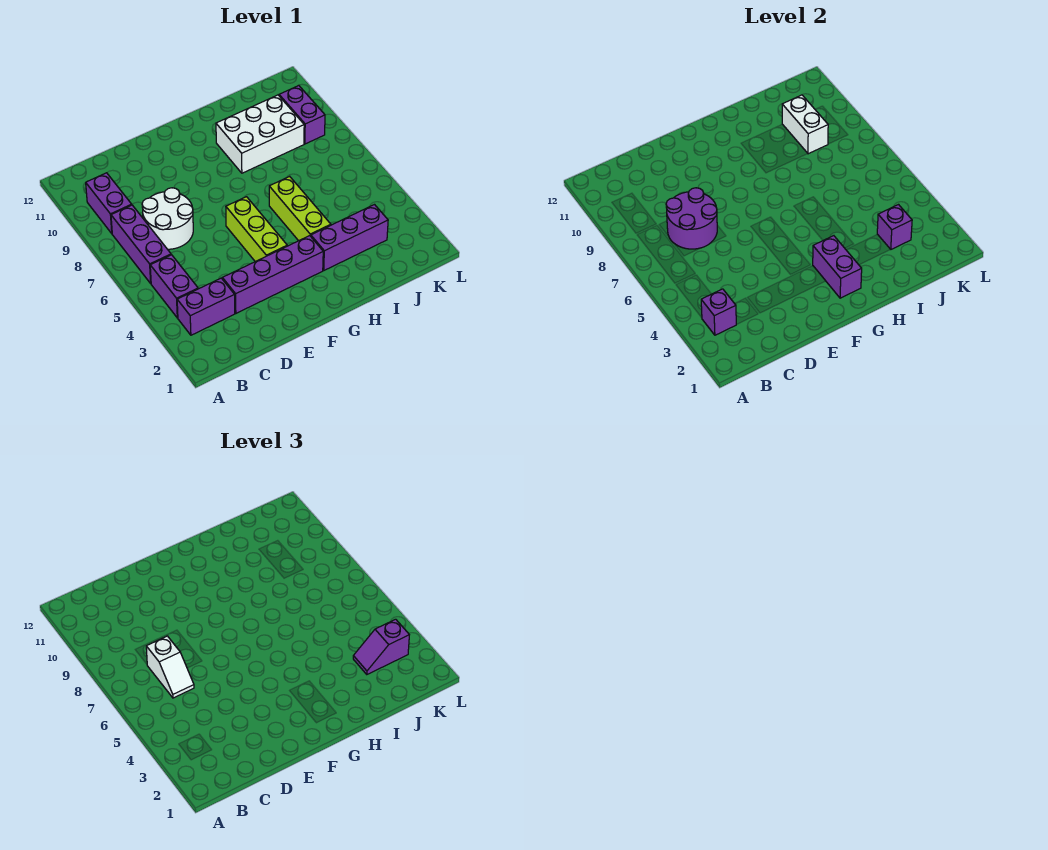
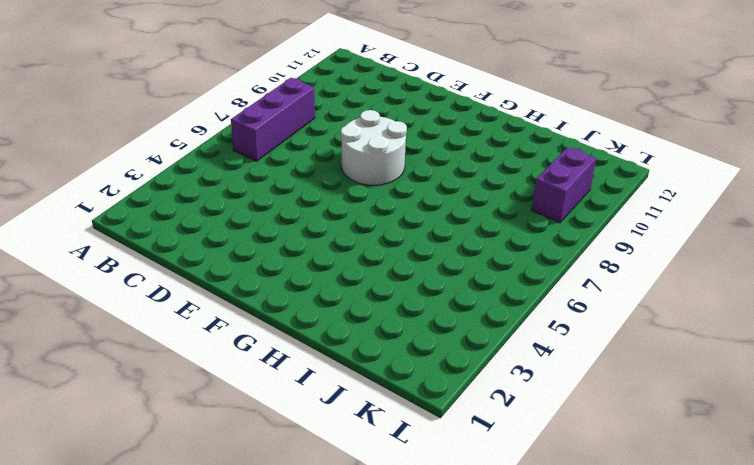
white round brick E7:F8 level 1 -> white round brick C7:D8 level 1
none -> purple brick B3:C3 level 1
none -> purple brick B4:B5 level 1
none -> purple brick B9:B10 level 1

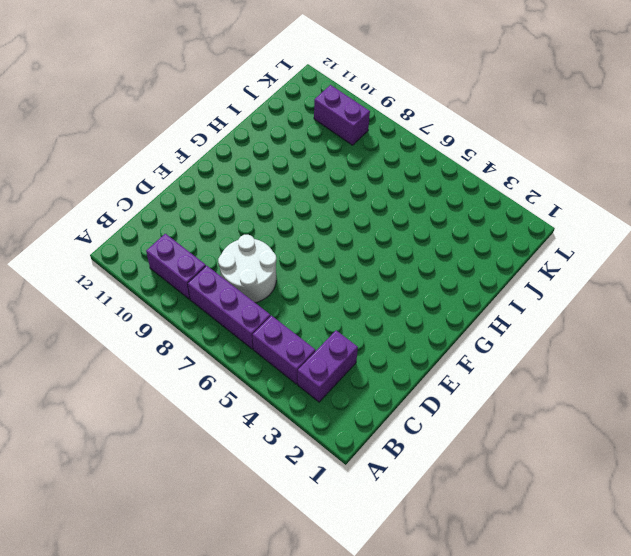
none -> purple brick D3:G3 level 1
none -> lime brick F4:F6 level 1
none -> purple brick H3:J3 level 1

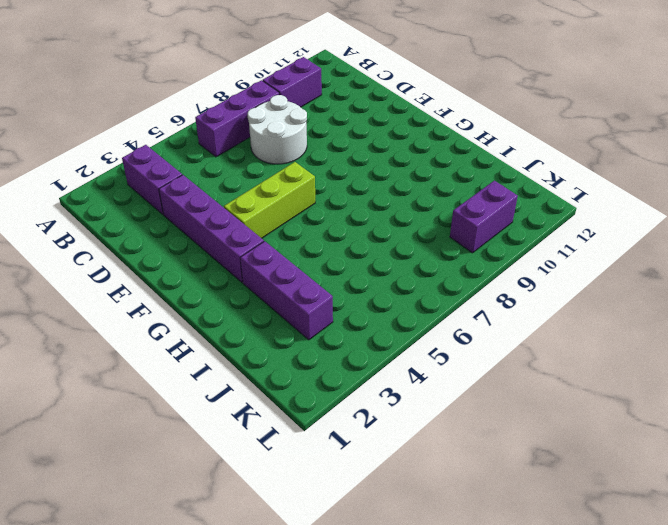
none -> purple brick B4:B5 level 1
none -> lime brick H4:H6 level 1
none -> white brick H9:J10 level 1

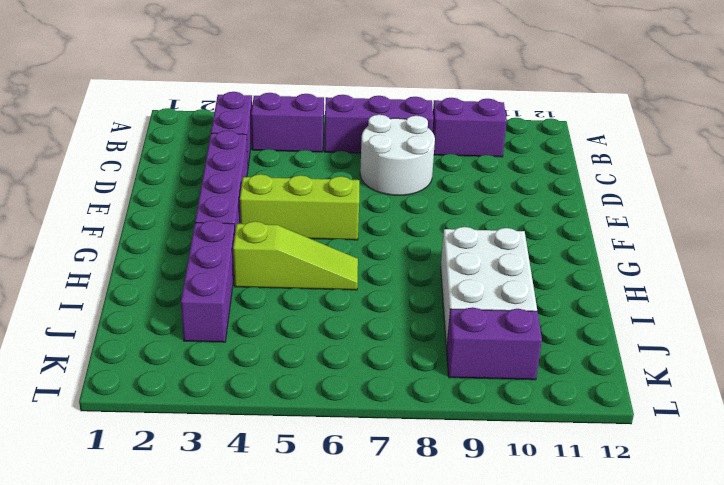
lime slope H4:H6 level 1 top 4 -> lime brick H4:H6 level 1
none -> purple brick B3 level 2
none -> purple round brick C7:D8 level 2
none -> purple brick G2:G3 level 2

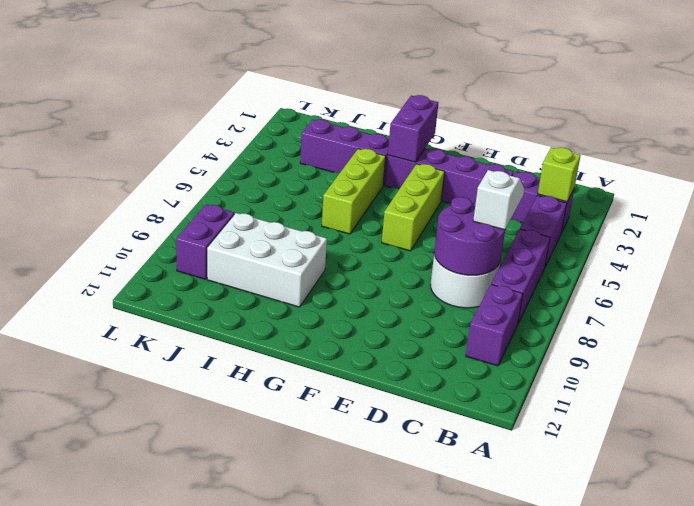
lime brick B3 level 2 -> purple brick B3 level 2
none -> purple brick J3 level 2
none -> white brick J9:J10 level 2
none -> purple slope J3:K3 level 3 top K

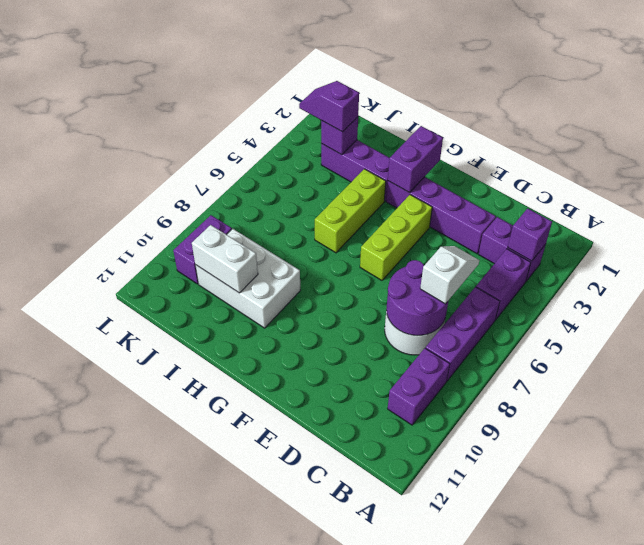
white brick I10:J10 level 2 -> white brick J9:J10 level 2
purple slope J3:K3 level 3 top J -> purple slope J3:K3 level 3 top K

